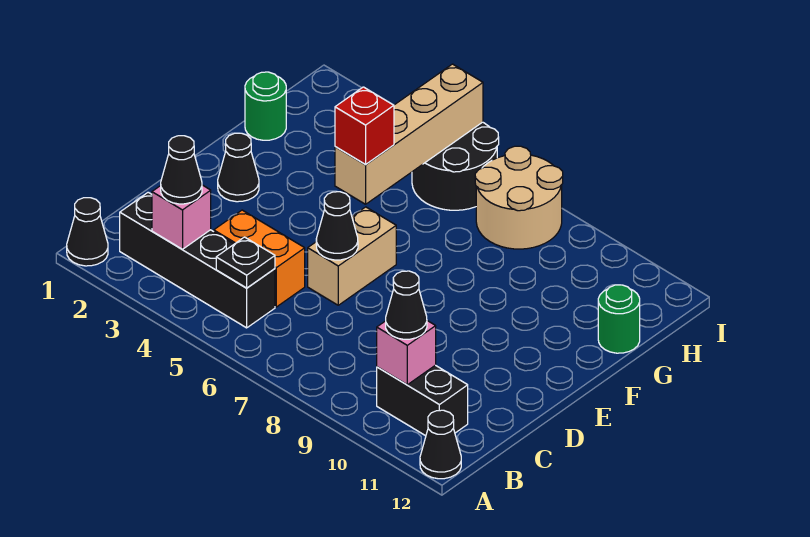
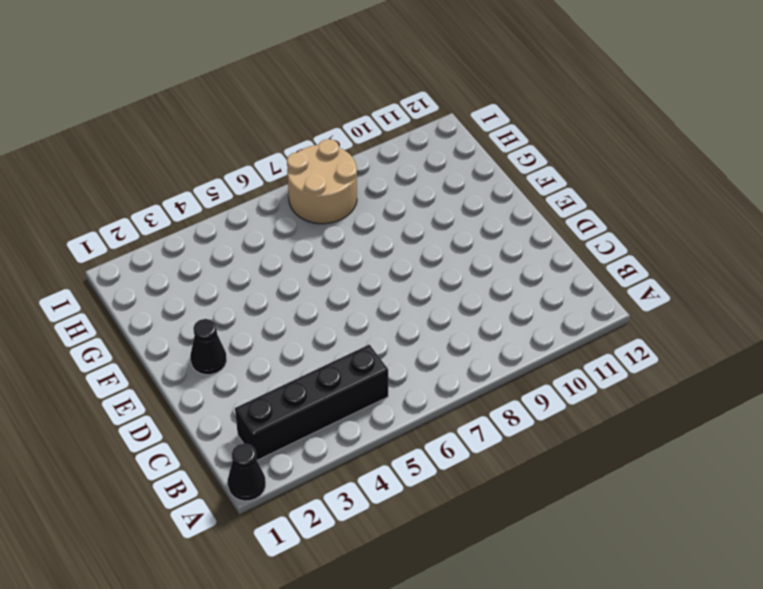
none -> black cone A12 level 1
none -> black brick B10:B11 level 1
none -> orange brick C4:C5 level 1

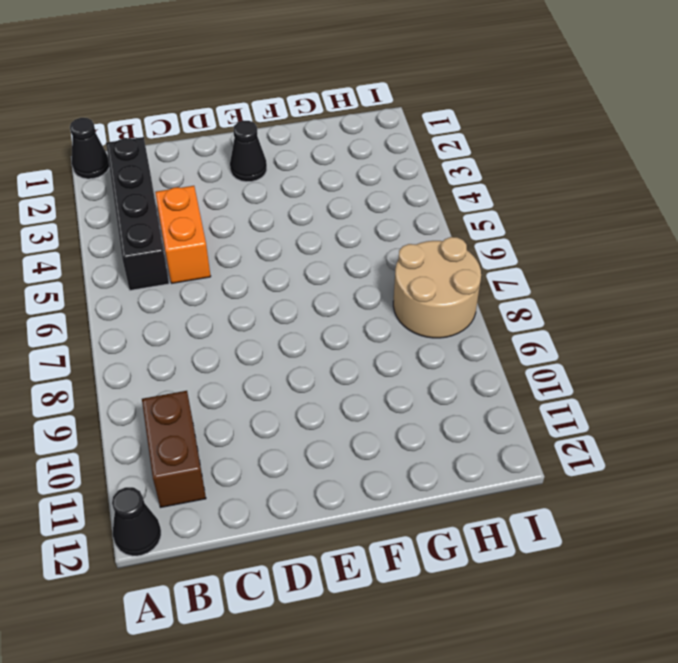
brown brick B10:B11 level 1 -> black brick B10:B11 level 1
none -> tan brick D6:E6 level 1
none -> green round brick G1 level 1
none -> green round brick G12 level 1

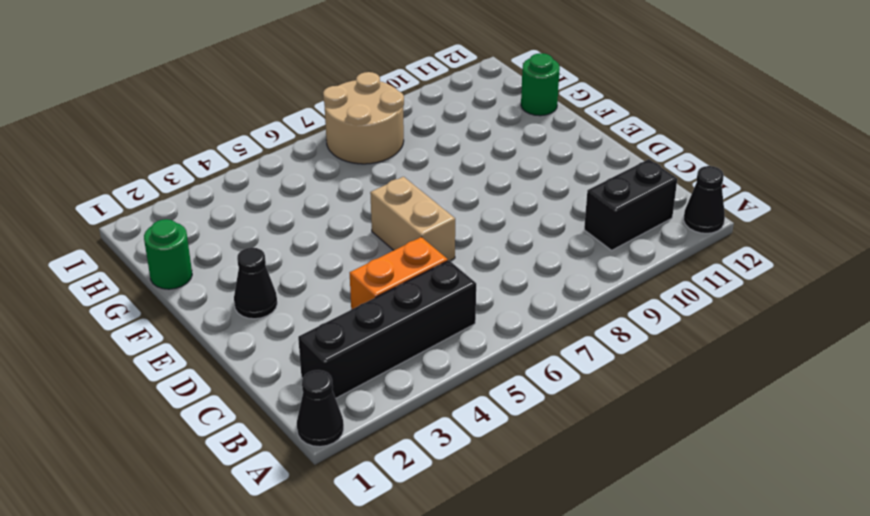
none -> black round brick H5:I6 level 1
none -> pink brick B3 level 2
none -> black plate B5 level 2

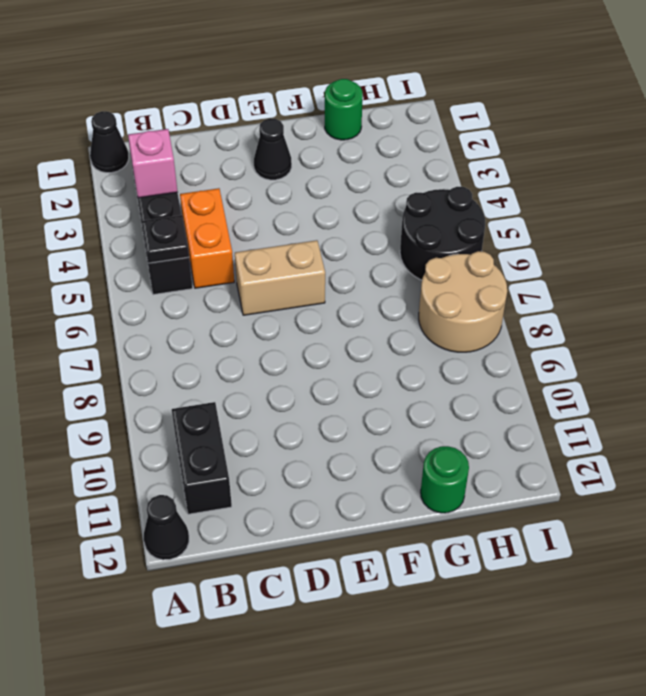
none -> pink brick B10 level 2
none -> black cone D6 level 2
none -> tan brick F5:I5 level 2

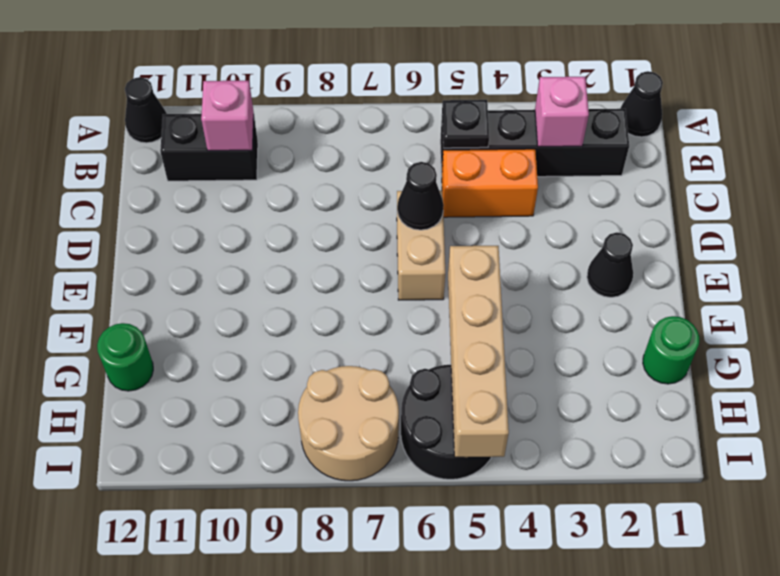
none -> black cone B3 level 3
none -> black cone B10 level 3
none -> red brick F5 level 3

